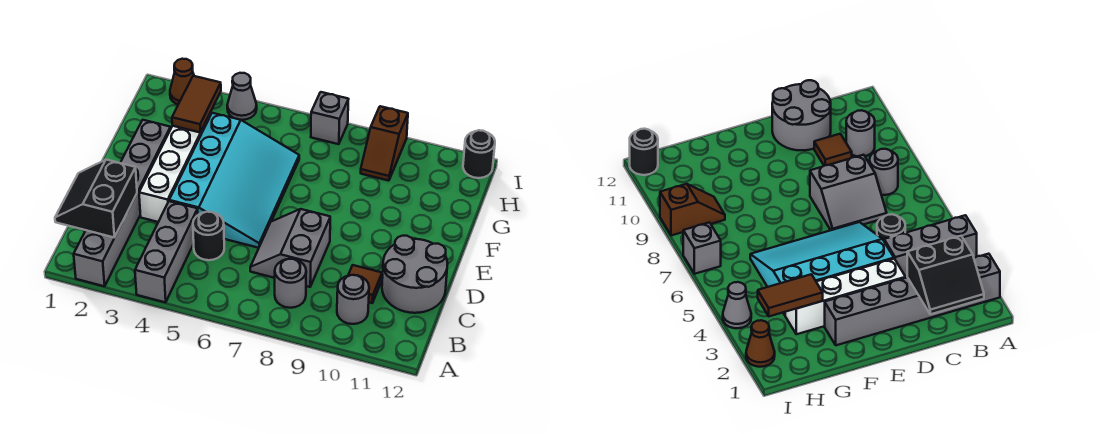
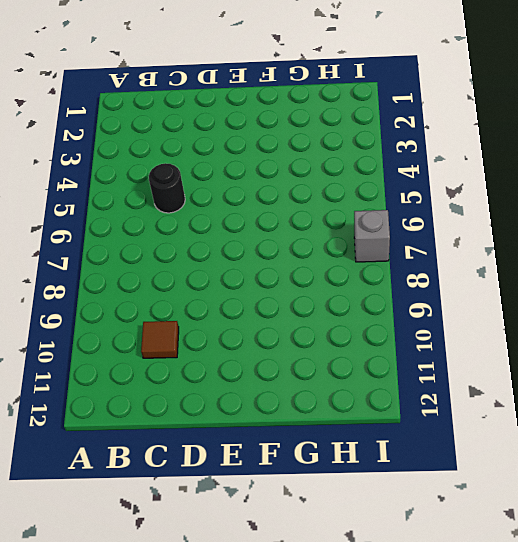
none -> grey brick A2:F2 level 1
none -> grey brick A4:C4 level 1
none -> grey round brick B8 level 1

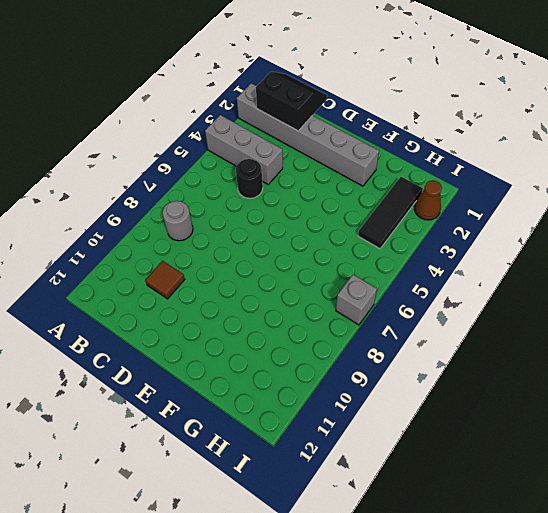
black tile H2:H4 level 1 -> none
none -> grey round brick B10 level 1
none -> grey slope C7:D8 level 1 top 8
none -> grey round brick C11:D12 level 1

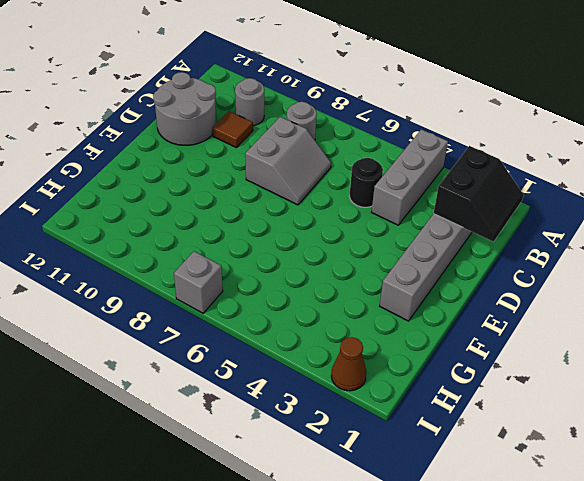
none -> white brick D3:G3 level 1
none -> cyan slope D4:G6 level 1 top 4
none -> brown slope H9:I9 level 1 top I

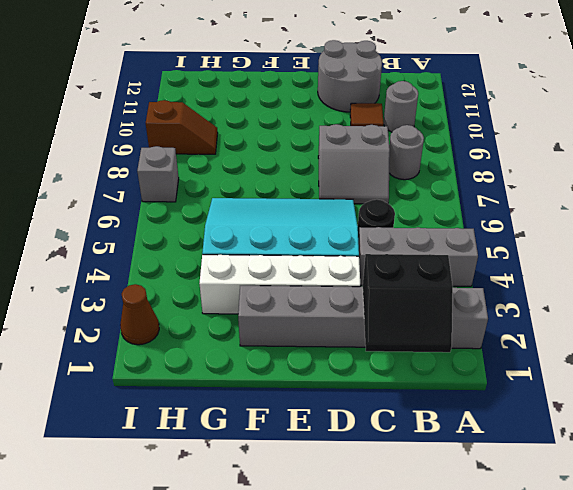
none -> grey cone I4 level 1
none -> black round brick I12 level 1
none -> brown tile G3:H3 level 2

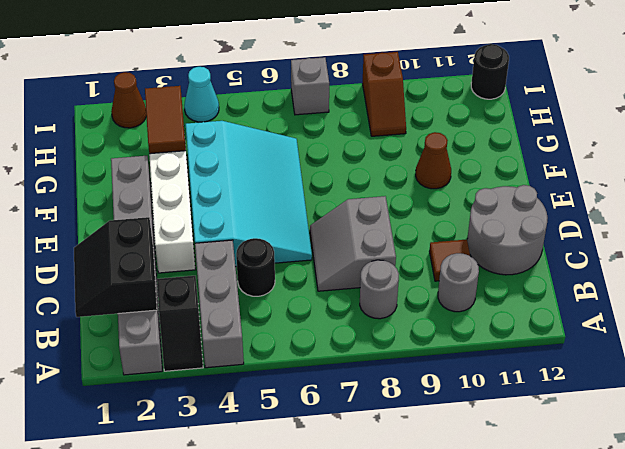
black slope A3:B3 level 1 top B -> none
brown cone F10 level 1 -> none
cyan cone I4 level 1 -> grey cone I4 level 1

